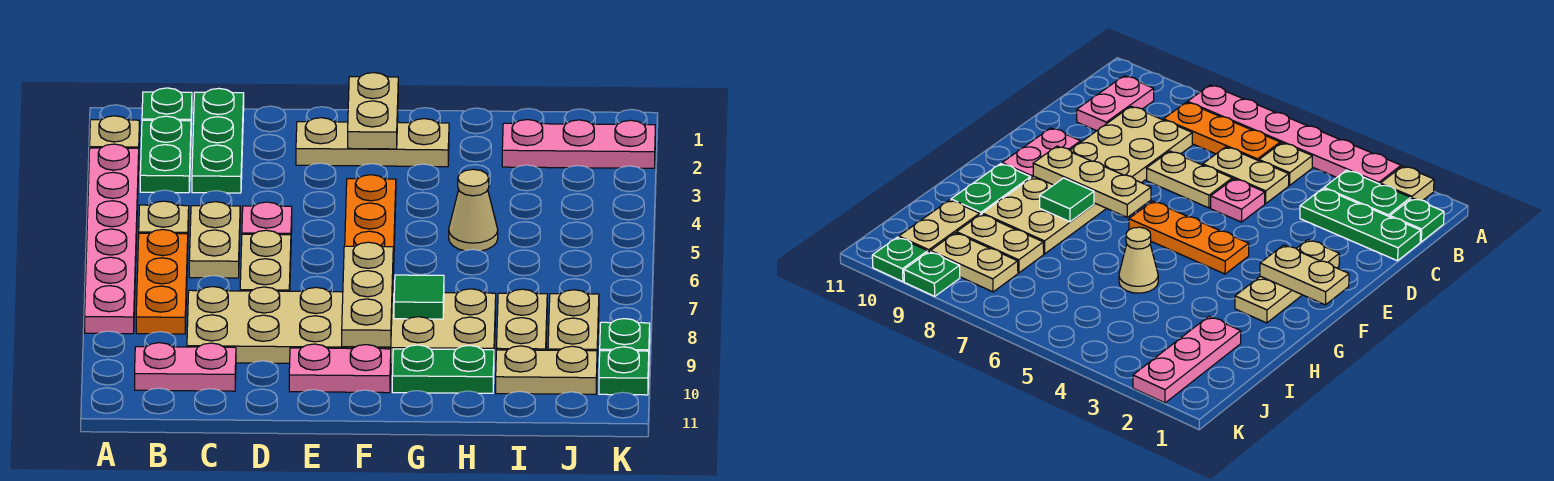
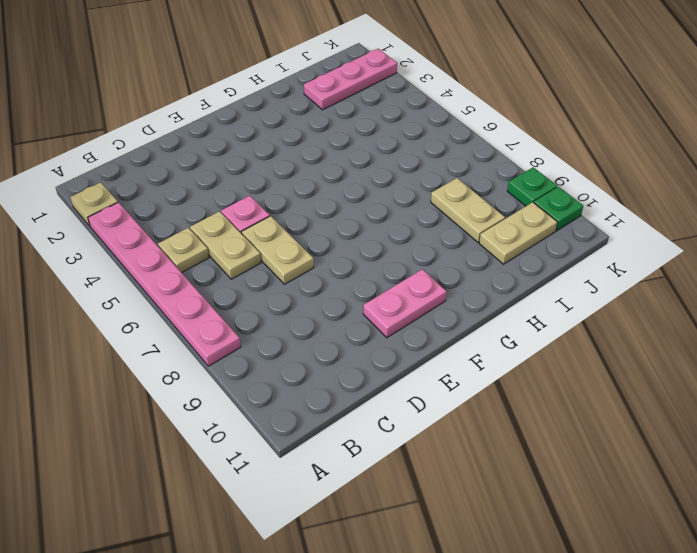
none -> green plate B1 level 1
none -> green plate B2:B3 level 1
none -> orange plate B6:B8 level 1

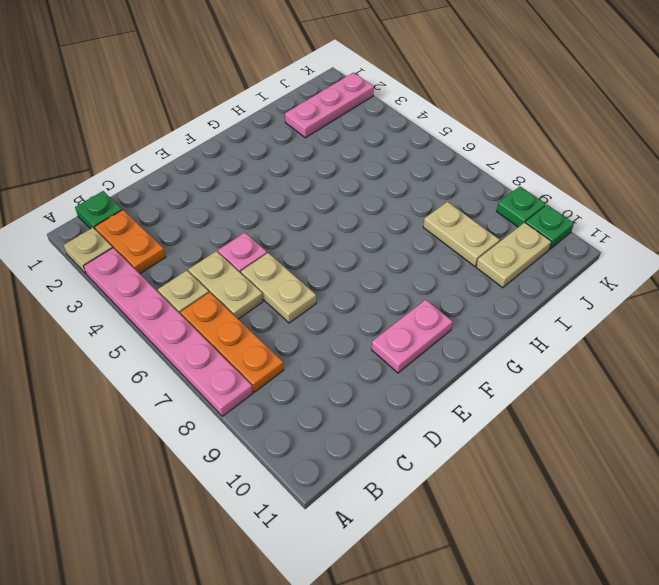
orange plate B2:B3 level 1 -> green plate B2:B3 level 1
none -> pink plate B10:C10 level 1
none -> green plate C1:C3 level 1
none -> tan plate C8:H9 level 1

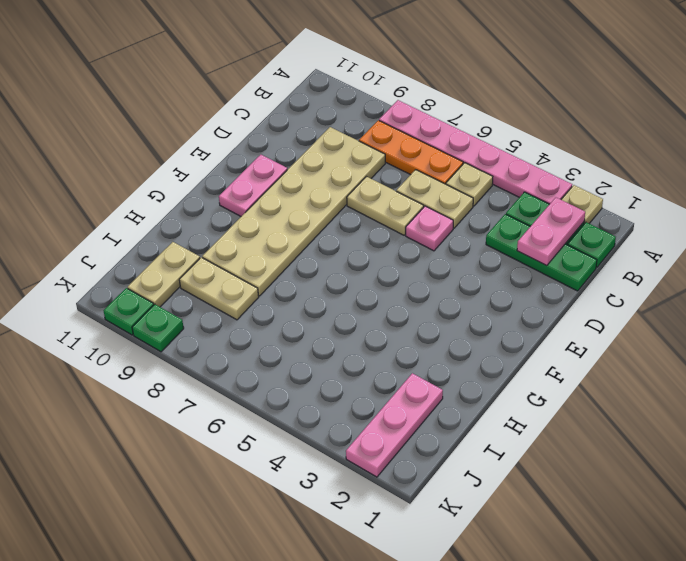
pink plate B2:C2 level 2 -> pink plate B10:C10 level 1
none -> tan plate E2:G2 level 1
none -> orange plate F4:F6 level 1
none -> green plate G10:H10 level 1

